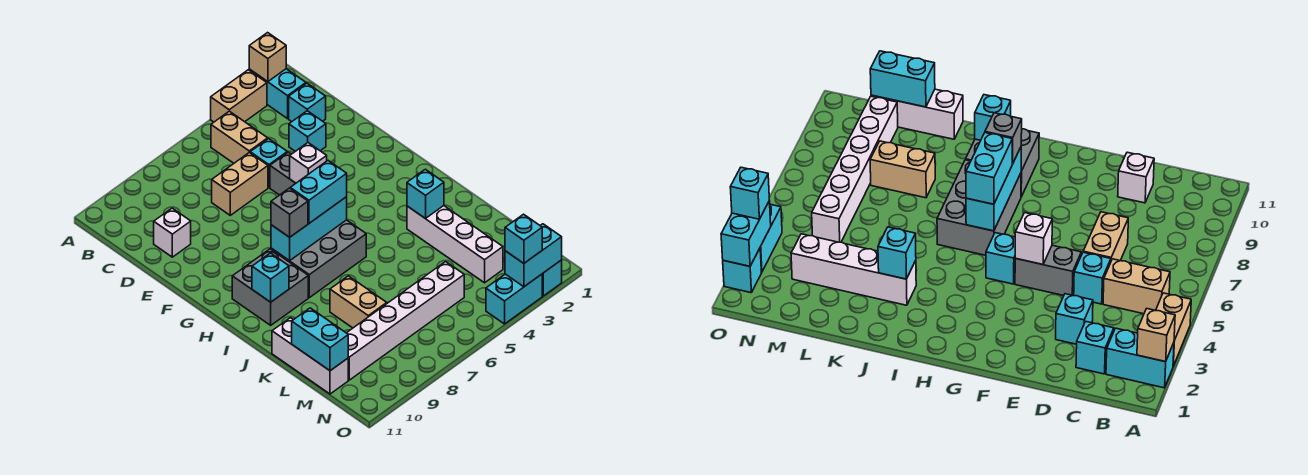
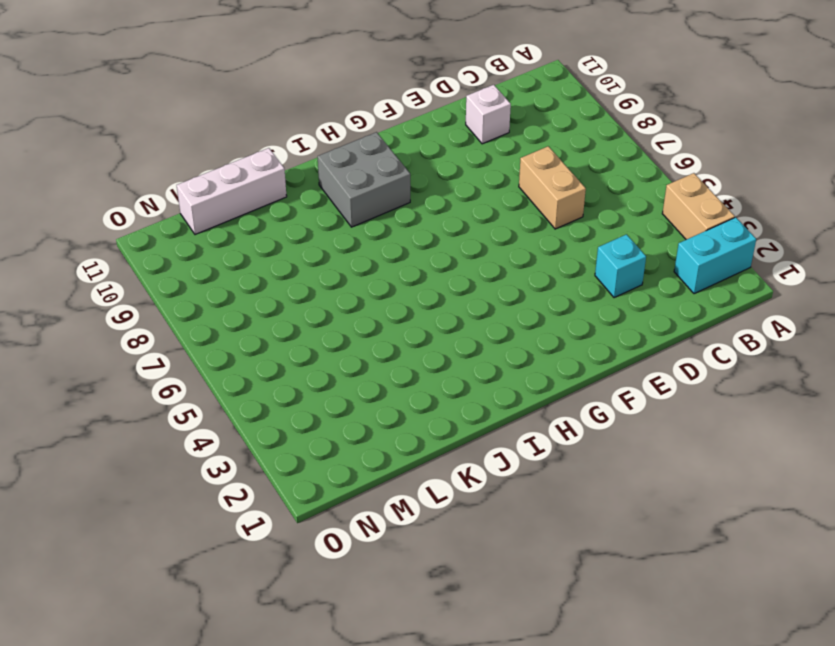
none -> tan brick B5:C5 level 1
none -> cyan brick C2 level 1
none -> cyan brick D5 level 1

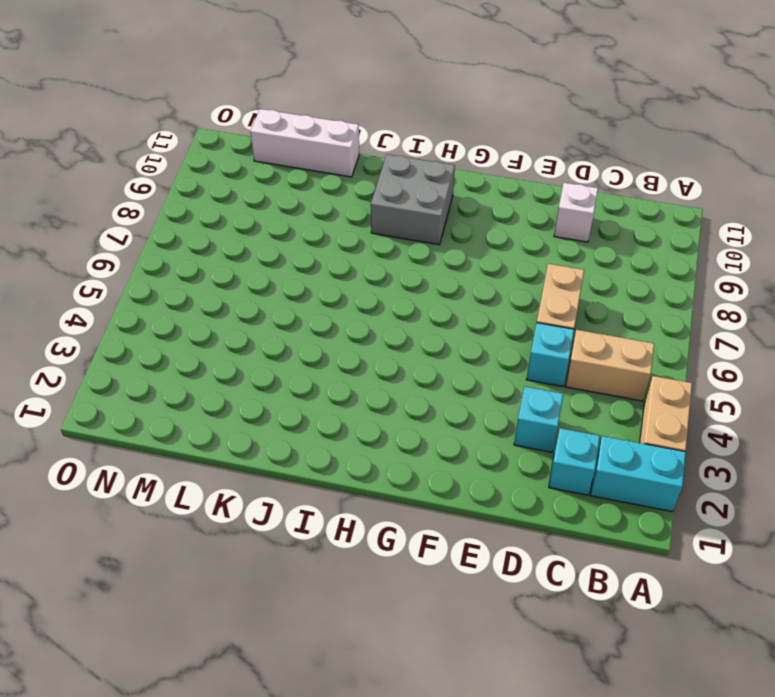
none -> grey brick E5:F5 level 1
none -> cyan brick G5 level 1
none -> grey brick H6:I8 level 1

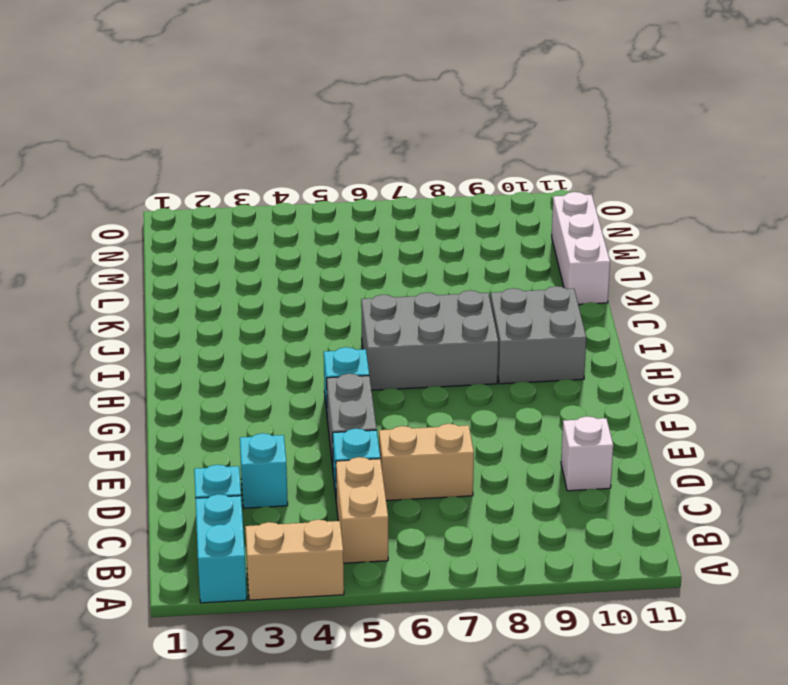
none -> white brick J3:M3 level 1
none -> tan brick K8:L8 level 1
none -> white brick M5:M10 level 1

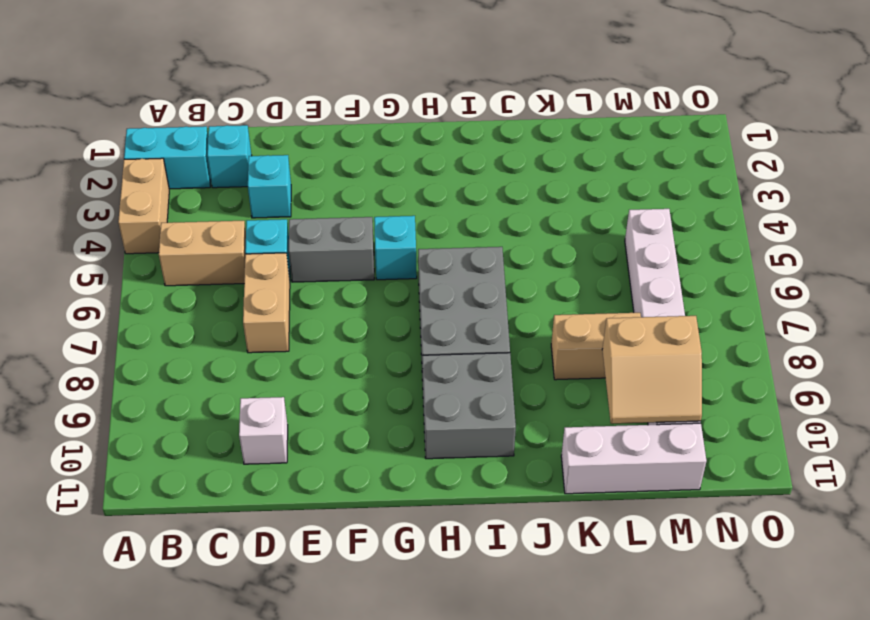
tan slope L9:M10 level 2 top 9 -> none
none -> white brick J3:M3 level 1
none -> cyan brick O2 level 1
none -> cyan brick O3:O4 level 1

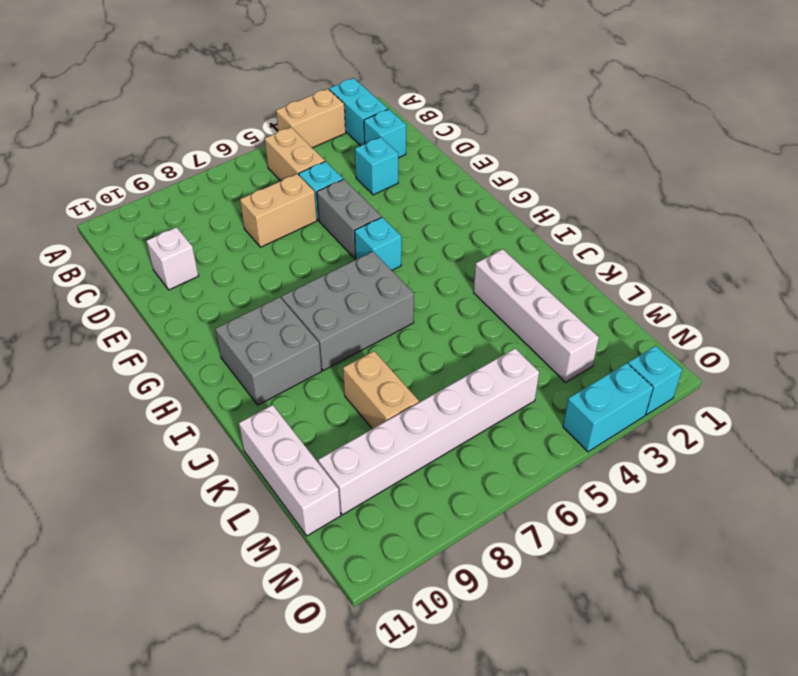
none -> tan brick A2 level 2
none -> white brick F5 level 2
none -> cyan brick H6:H8 level 2

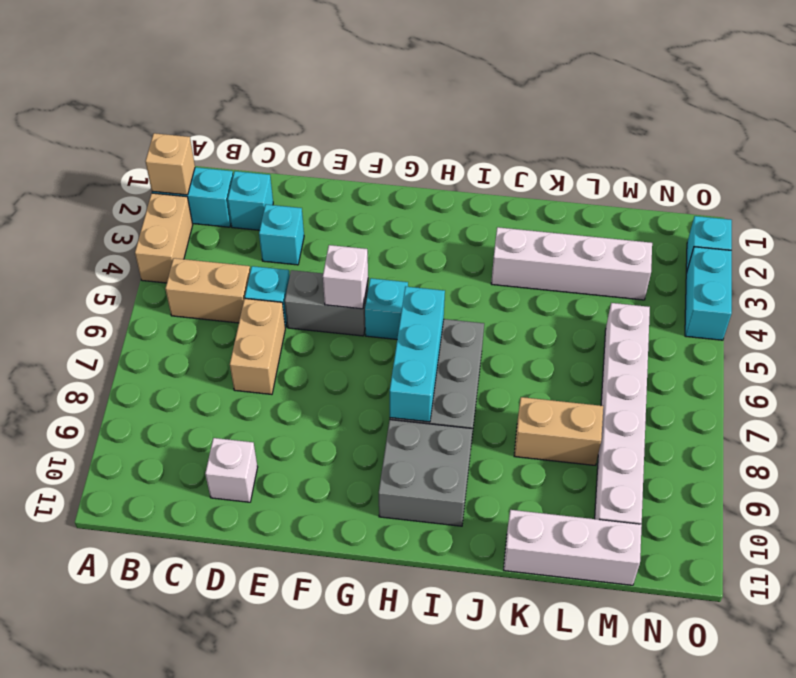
none -> cyan brick I10 level 2
none -> cyan brick J3 level 2
none -> cyan brick L11:M11 level 2

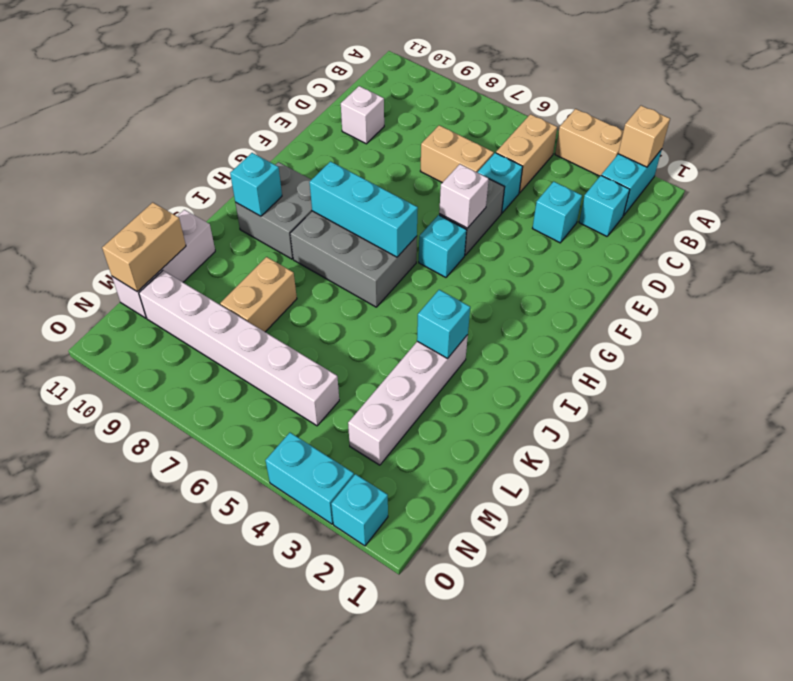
tan brick L11:M11 level 2 -> cyan brick L11:M11 level 2
none -> cyan brick O2:O3 level 2
none -> cyan brick H6:H7 level 3
none -> grey brick H8 level 3

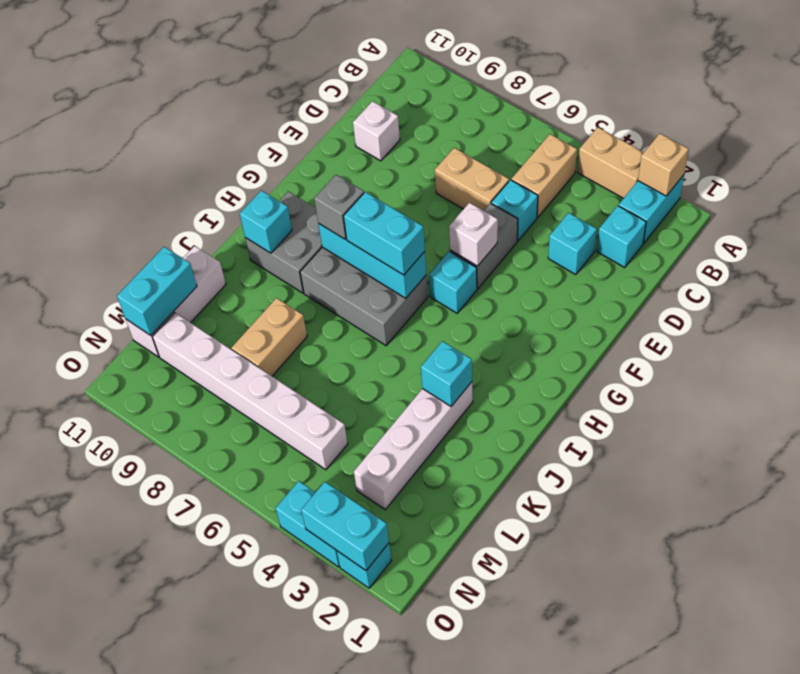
none -> cyan brick O3 level 3

